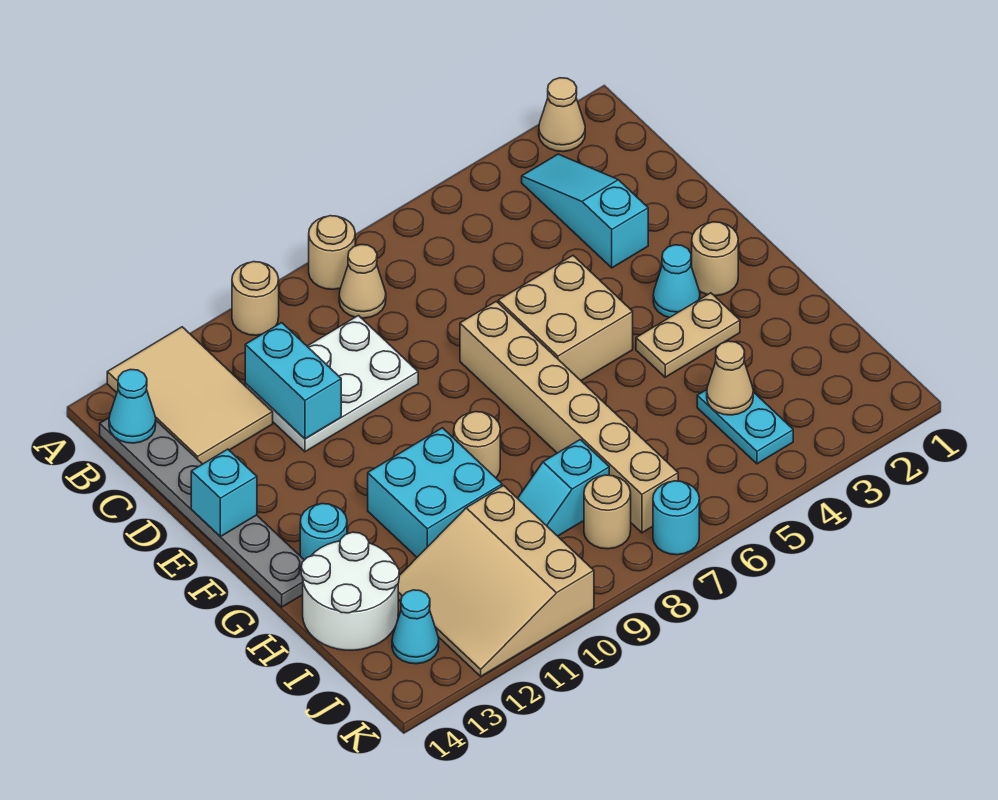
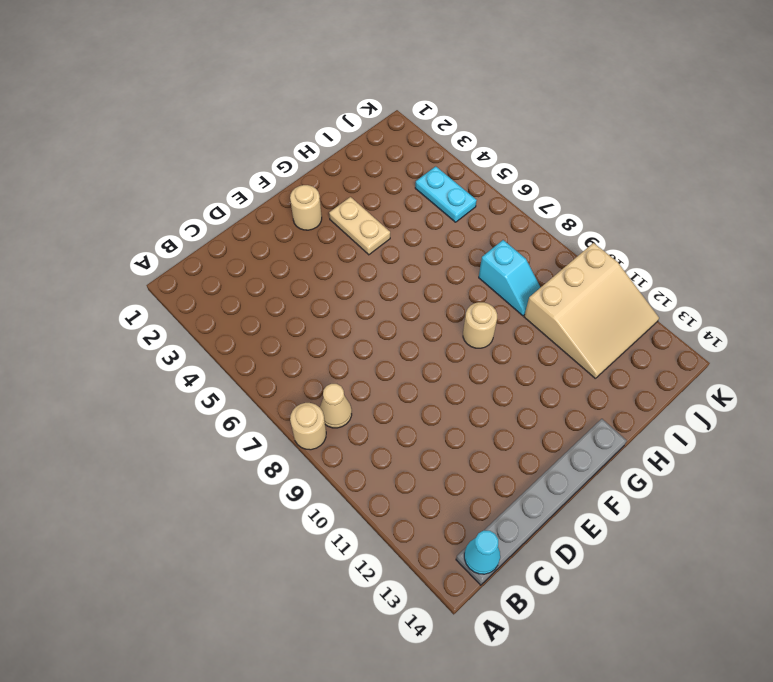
cyan plate J4:J5 level 1 -> cyan plate I4:J4 level 1
none -> tan cone A2 level 1
none -> tan round brick A10 level 1
none -> tan tile A12:C13 level 1

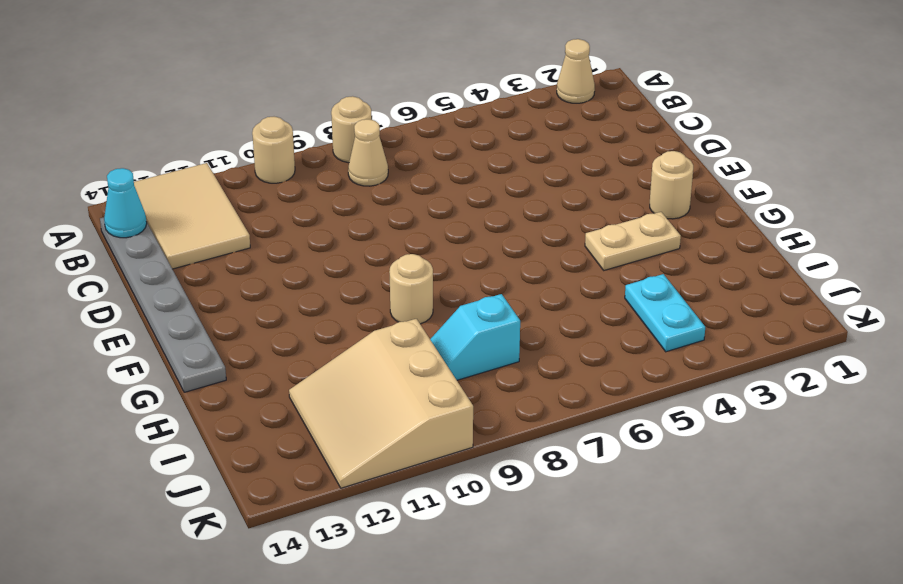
none -> cyan slope B3:D3 level 1 top D
none -> white plate C9:D11 level 1
none -> tan brick E5:F6 level 1

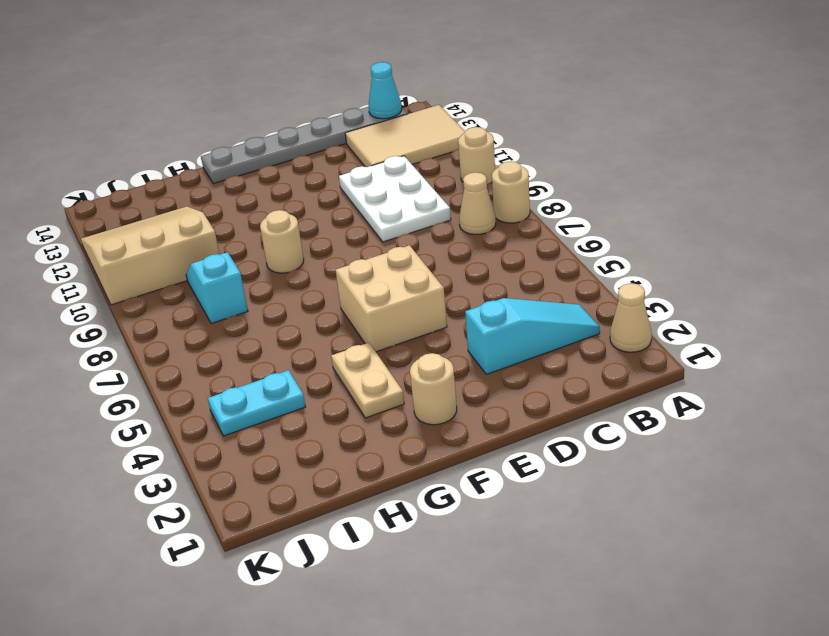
none -> tan brick E7:J7 level 1
none -> cyan cone F3 level 1
none -> cyan brick G10:H11 level 1

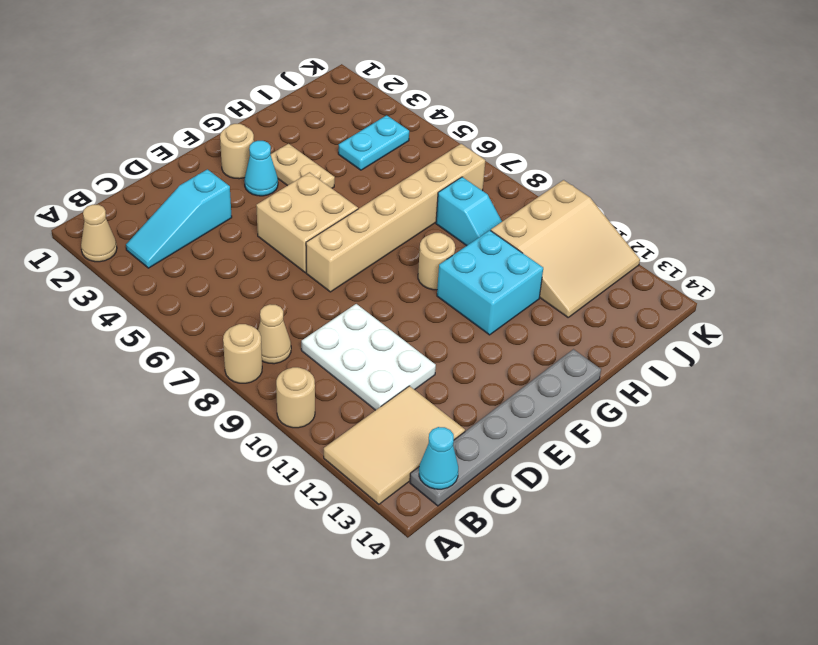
none -> cyan round brick G13 level 1
none -> white round brick H13:I14 level 1
none -> tan round brick J8 level 1

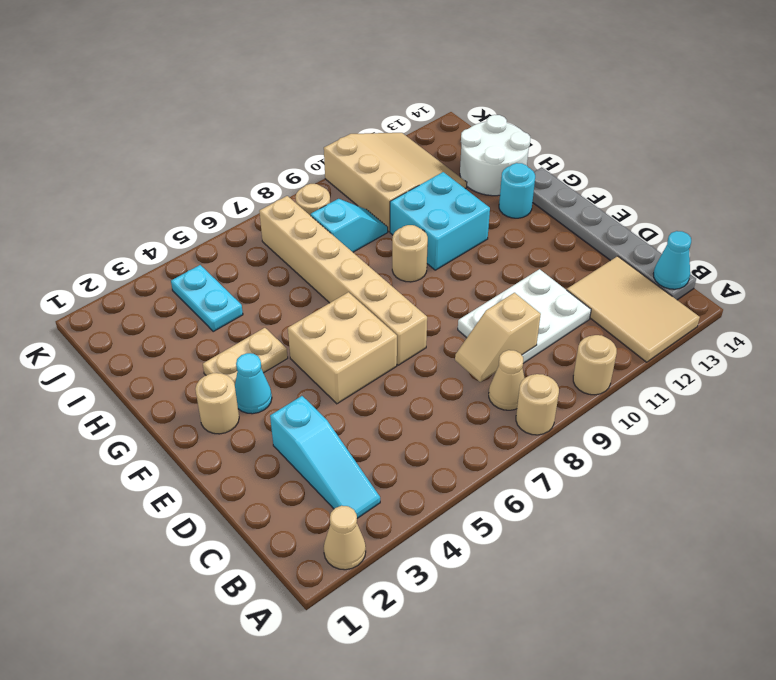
tan slope C8:C9 level 2 top 9 -> none
none -> cyan cone J13 level 1
none -> cyan round brick K7 level 1
none -> cyan brick C11:D11 level 2

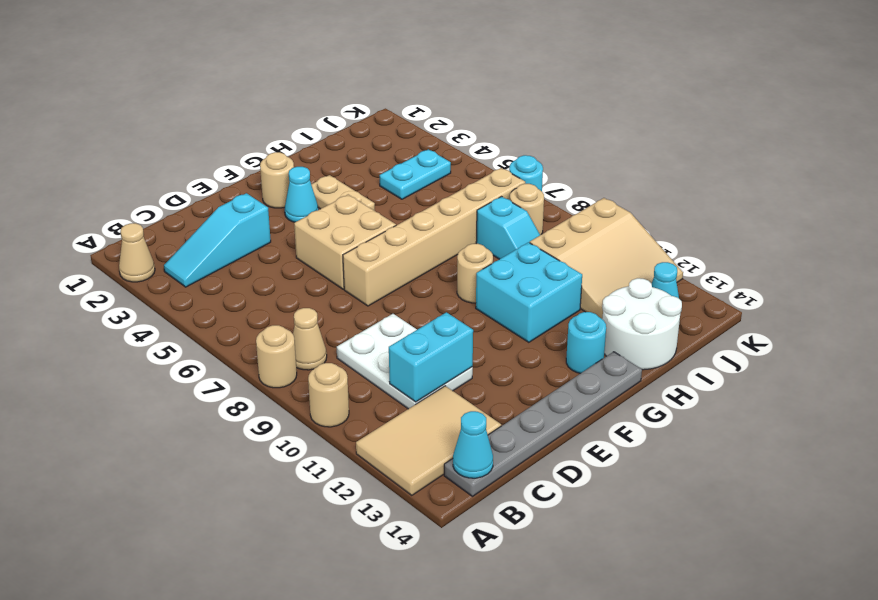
none -> cyan brick E14 level 2
none -> tan cone I4 level 2

